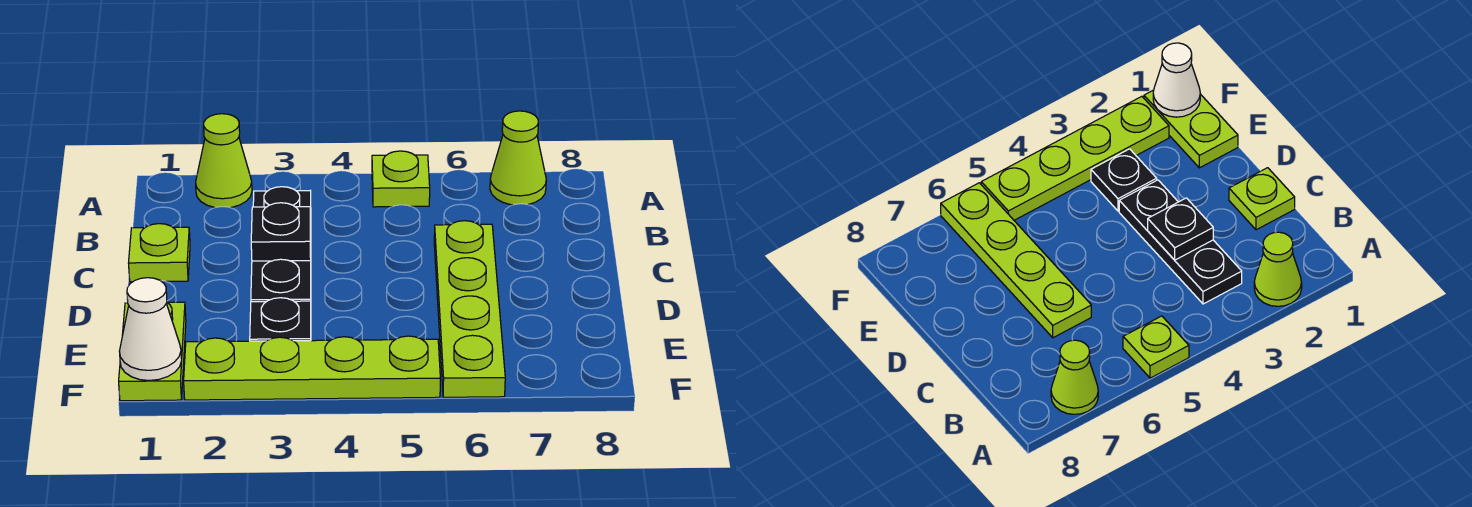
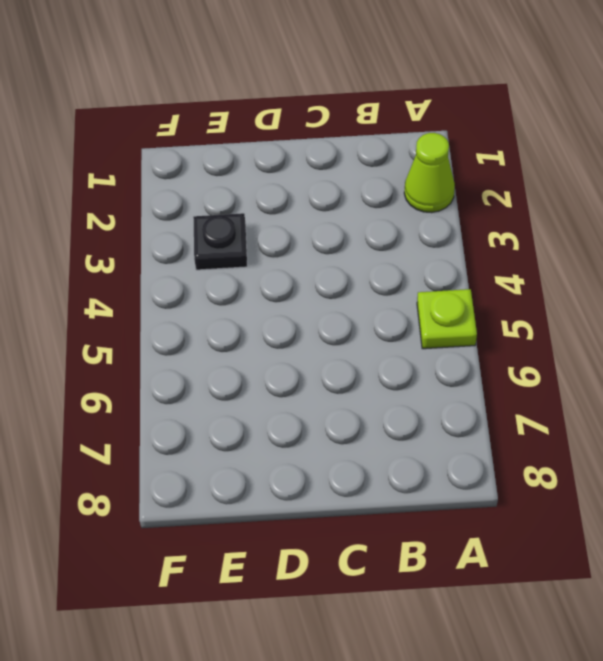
none -> lime cone A7 level 1
none -> black plate B3:D3 level 1

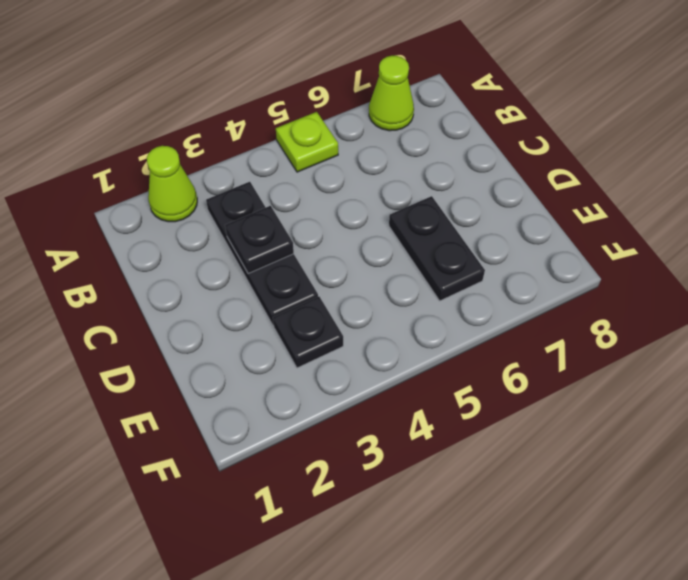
black plate D6:E6 level 1 -> lime plate C6:F6 level 1
none -> lime plate C1 level 1
none -> lime plate E1:F1 level 1

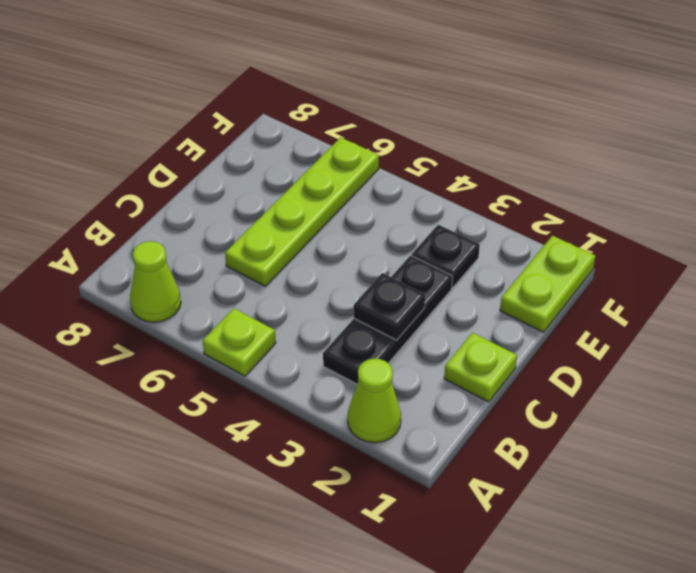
none -> lime plate F2:F5 level 1
none -> white cone F1 level 2

